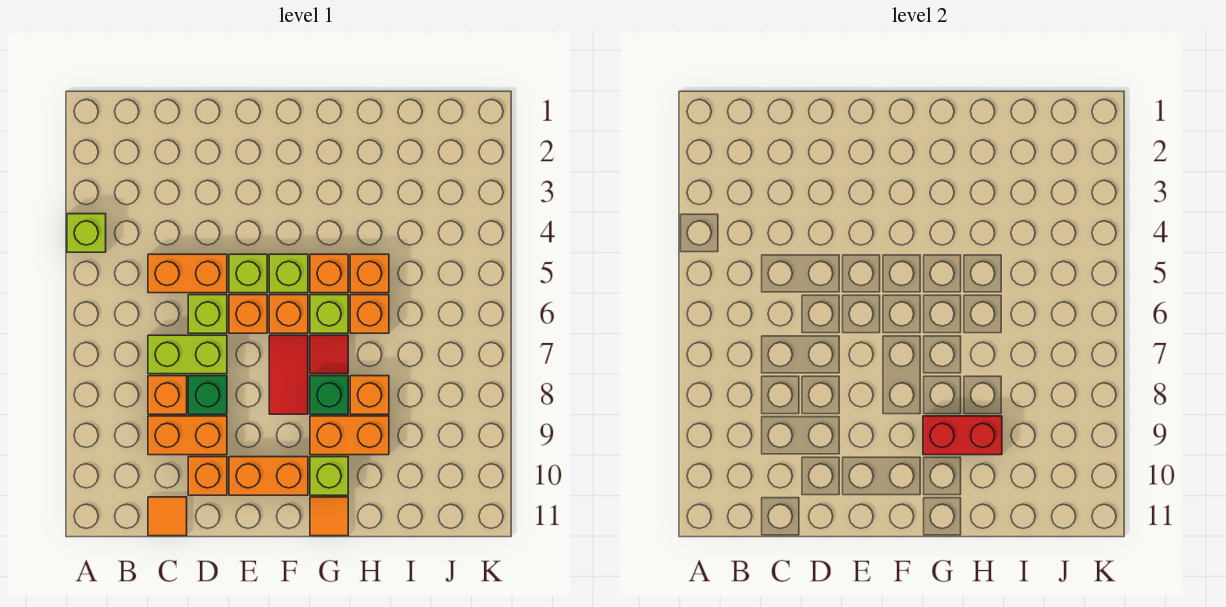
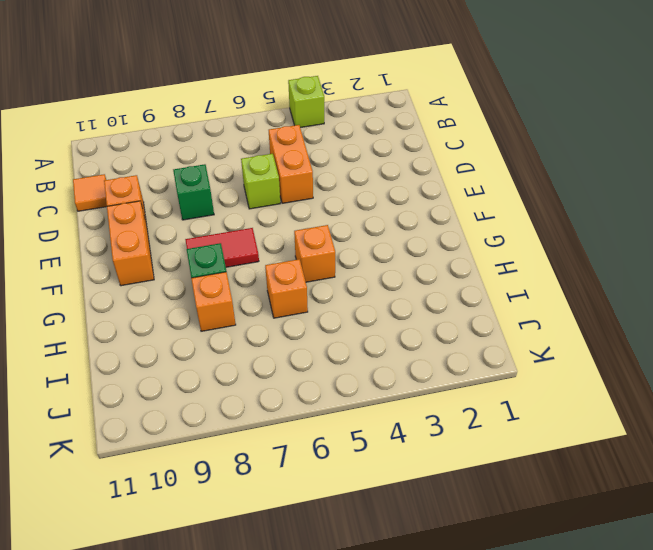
none -> lime brick C7:D7 level 1
none -> orange brick C8 level 1
none -> orange brick C9:D9 level 1

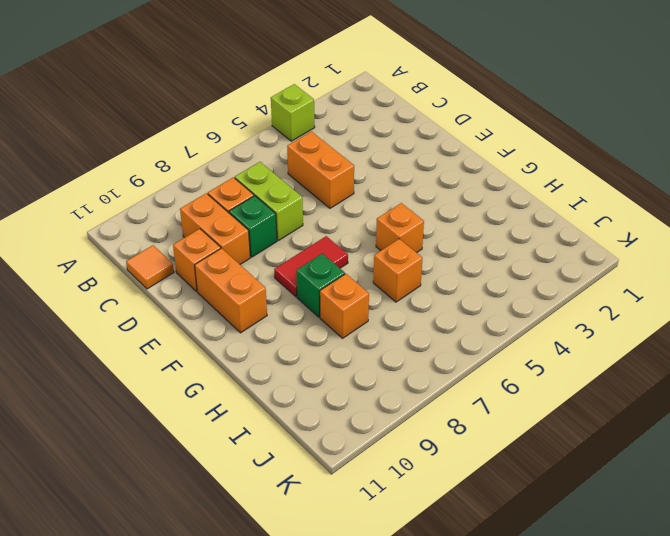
none -> lime brick D6 level 1
none -> lime brick E5 level 1
none -> orange brick E6 level 1

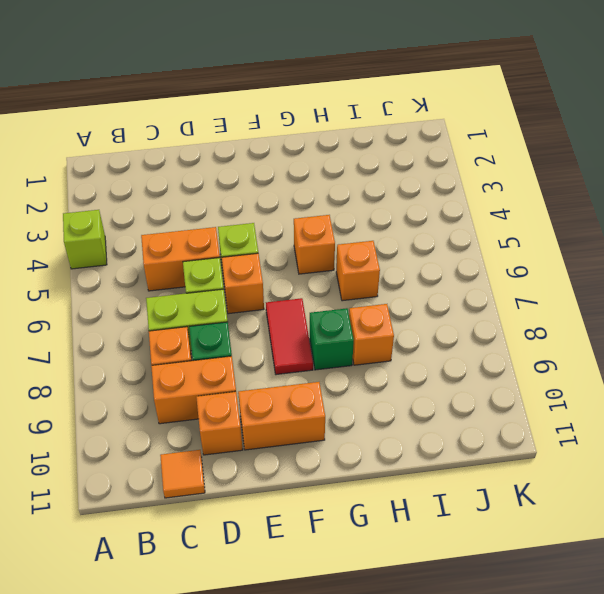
none -> lime brick F5 level 1
none -> orange brick F6 level 1
none -> lime brick G6 level 1

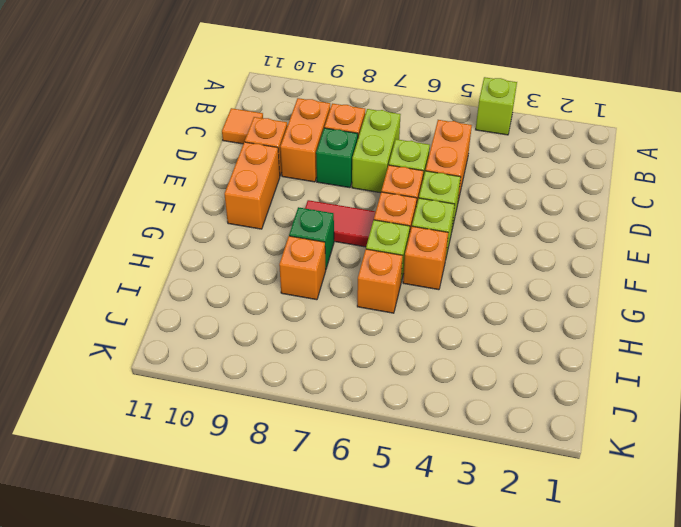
none -> red tile G7 level 1
none -> orange brick G9:H9 level 1
none -> lime brick G10 level 1

